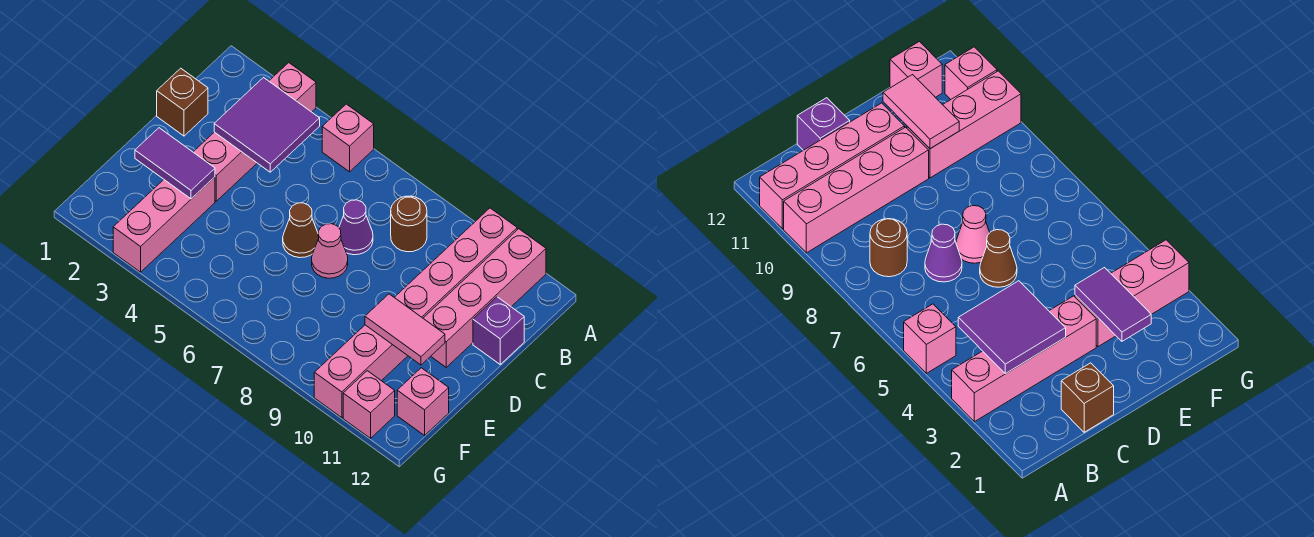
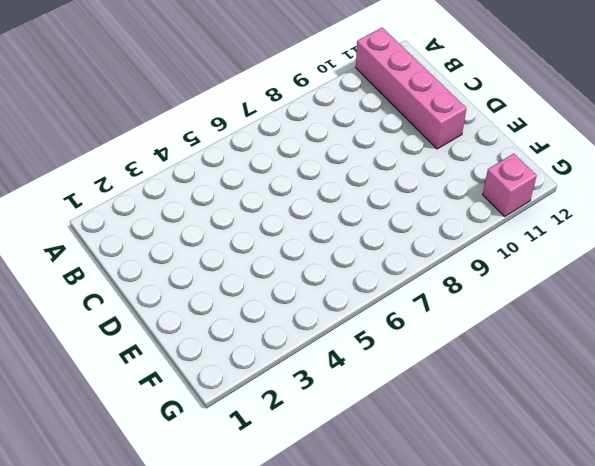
none -> pink brick A3:D3 level 1
none -> pink brick A5 level 1
none -> pink brick A10:D10 level 1

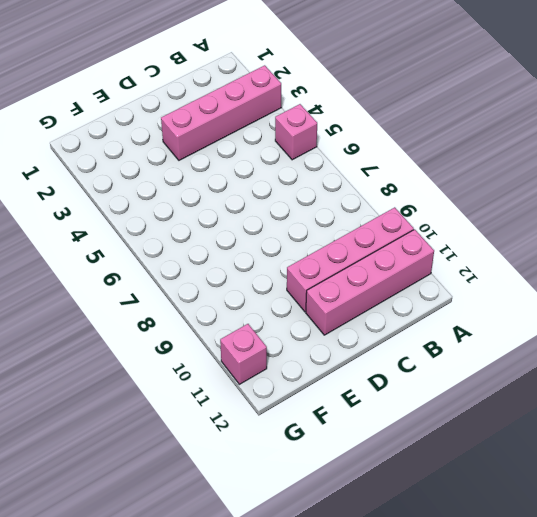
none -> brown round brick B8 level 1
none -> brown brick C1 level 1
none -> purple cone C7 level 1

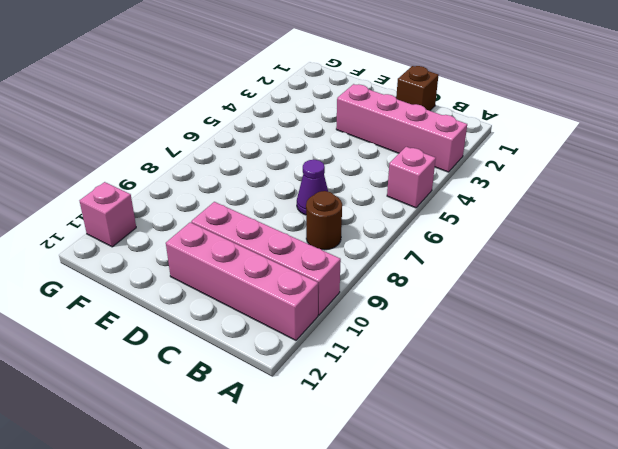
none -> purple brick C12 level 1
none -> brown cone D6 level 1
none -> pink cone D7 level 1

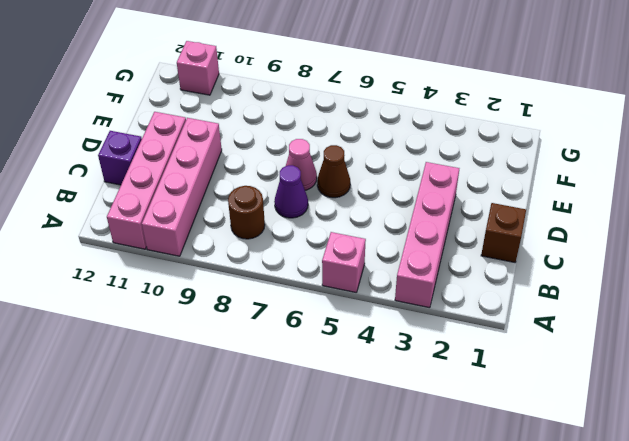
none -> pink brick E3:G3 level 1
none -> pink brick E10:G10 level 1
none -> pink brick F12 level 1

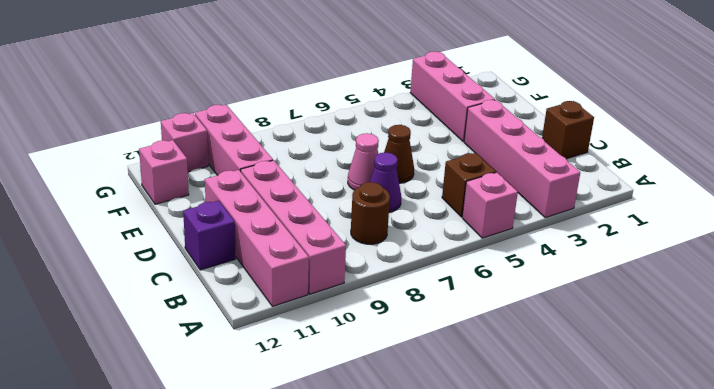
brown brick B5 level 1 -> none
none -> purple tile B3:C4 level 2
none -> purple tile E2:E3 level 2
none -> pink tile E10:E11 level 2

